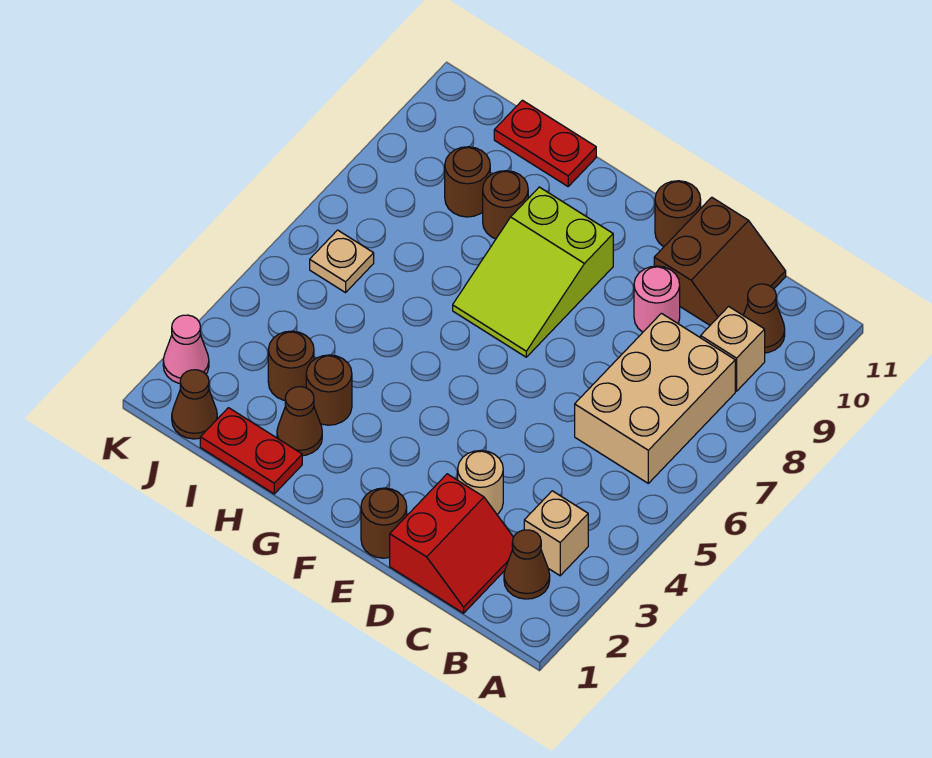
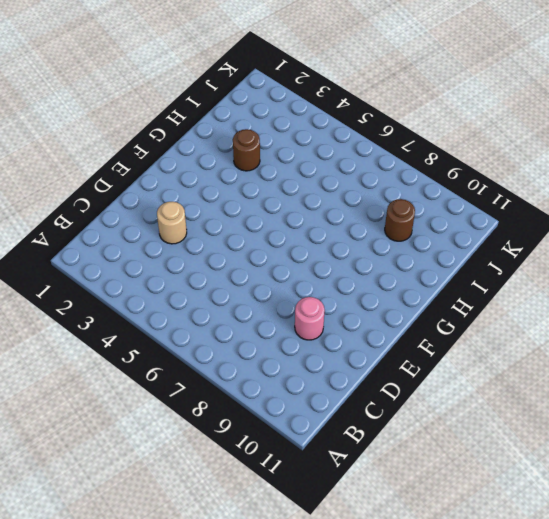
none -> brown cone B2 level 1
none -> tan brick B3 level 1
none -> tan brick B6:C8 level 1

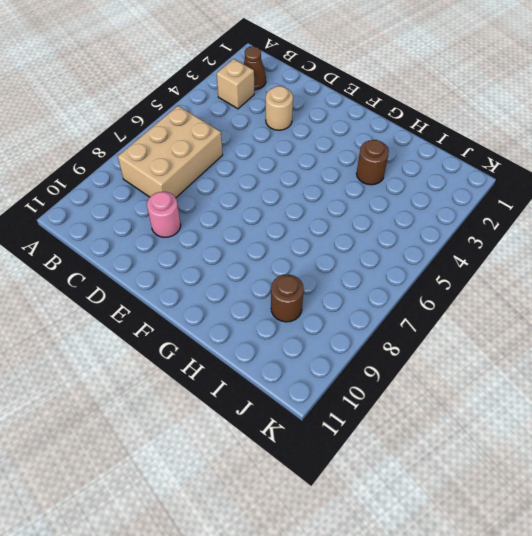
none -> tan brick B9 level 1
none -> brown cone B10 level 1
none -> red slope C1:D2 level 1 top D

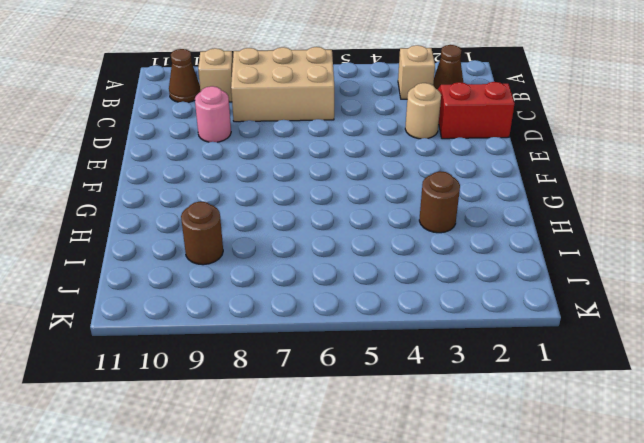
none -> brown slope C10:D11 level 1 top D
none -> brown round brick E1 level 1
none -> brown round brick E11 level 1

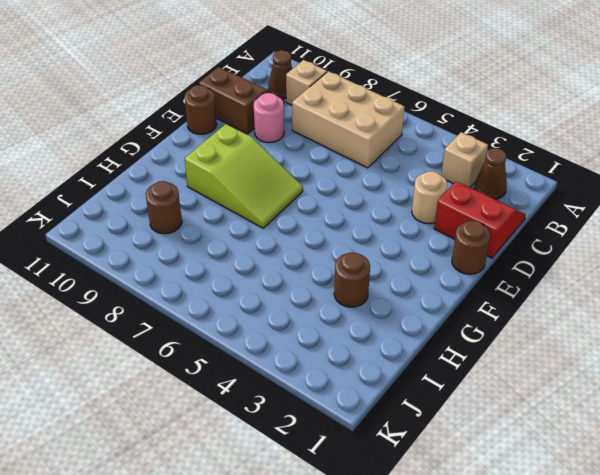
none -> red plate H1:I1 level 1
none -> brown cone H2 level 1
none -> brown round brick H9 level 1

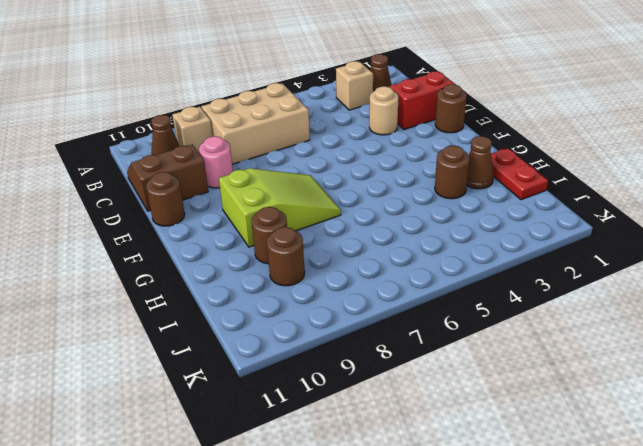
none -> red plate H11:I11 level 1
none -> brown round brick I3 level 1
none -> brown cone J1 level 1

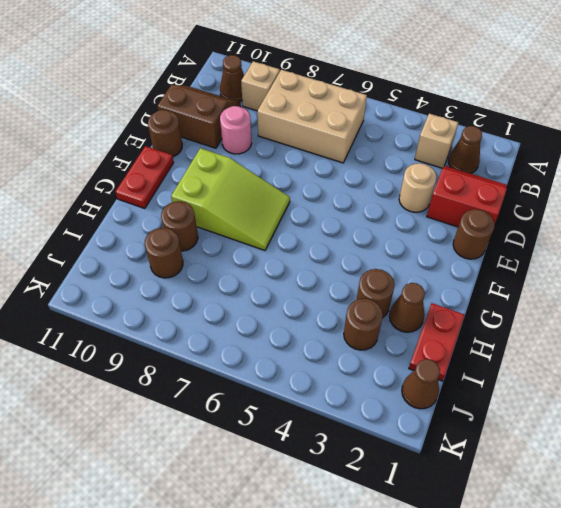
red plate F11:G11 level 1 -> red plate H11:I11 level 1
none -> tan plate J6 level 1
none -> pink cone K2 level 1

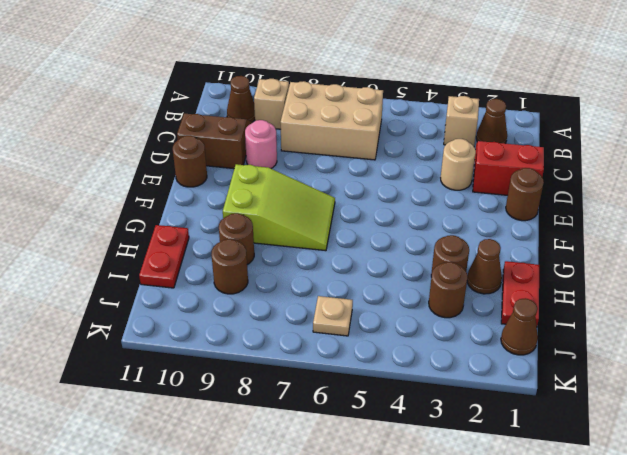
none -> pink cone K2 level 1

